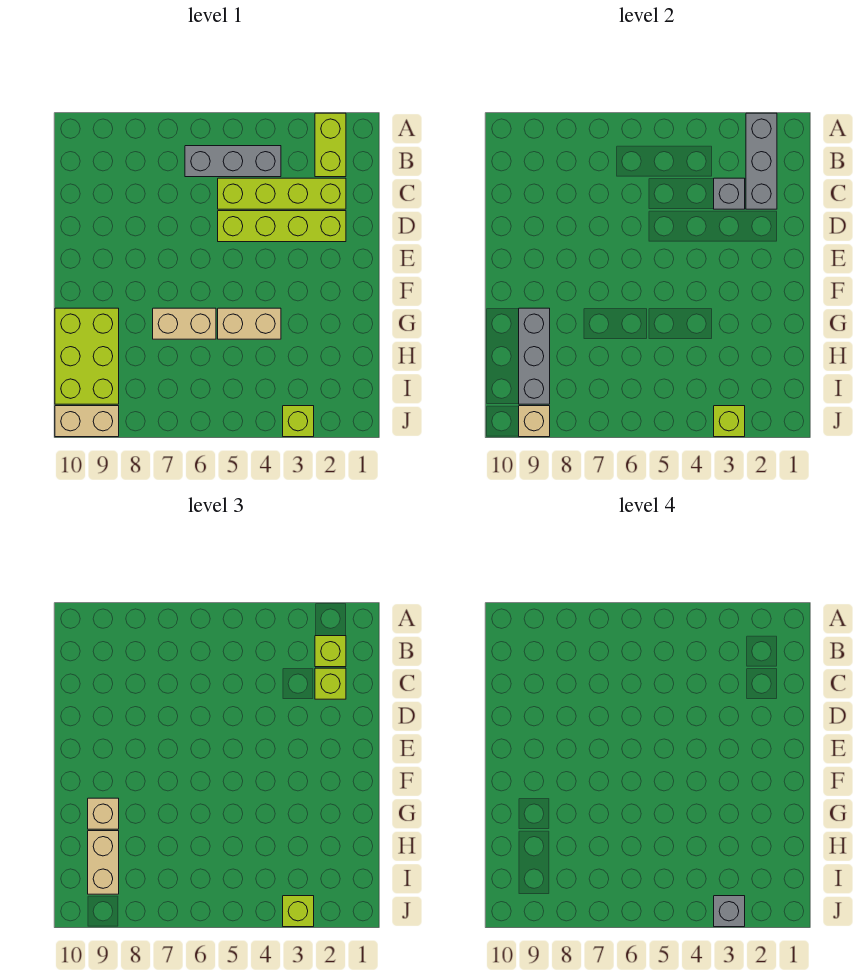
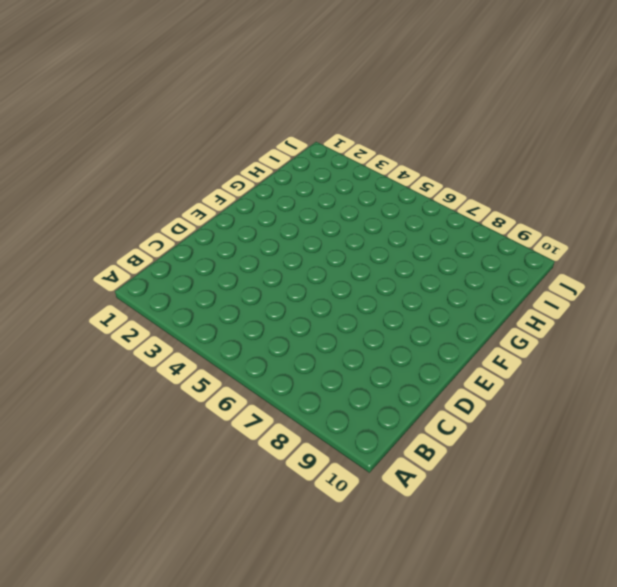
none -> lime brick A2:B2 level 1
none -> grey brick B4:B6 level 1
none -> lime brick C2:C5 level 1

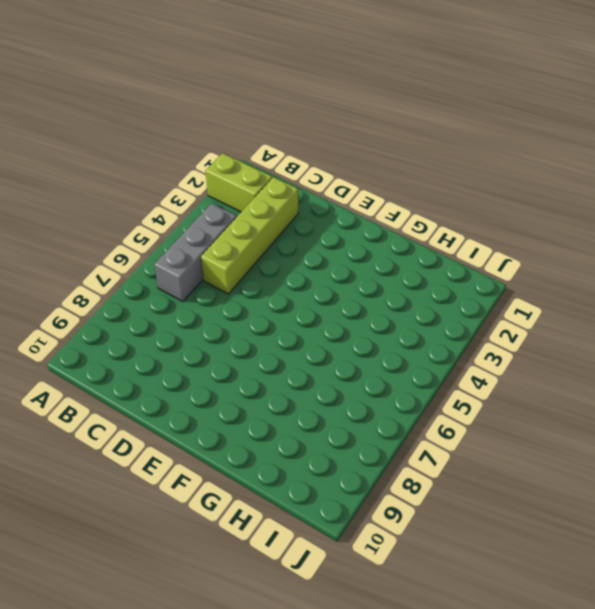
none -> lime brick D2:D5 level 1
none -> tan brick G4:G5 level 1
none -> tan brick G6:G7 level 1

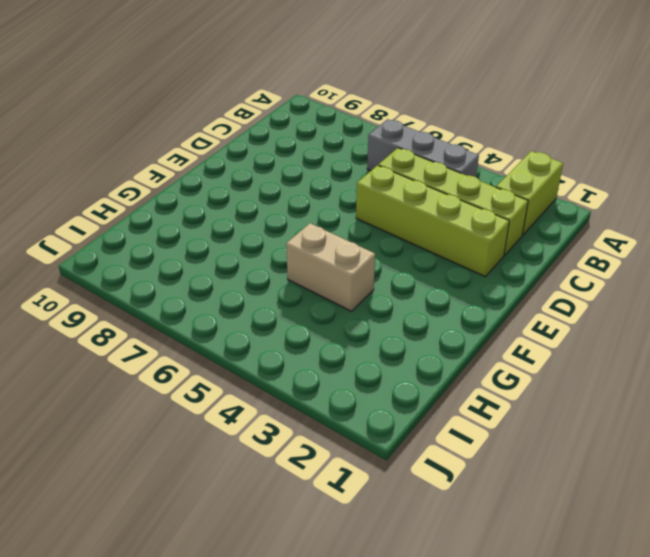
none -> tan brick G6:G7 level 1
none -> lime brick G9:I10 level 1
none -> lime brick J3 level 1

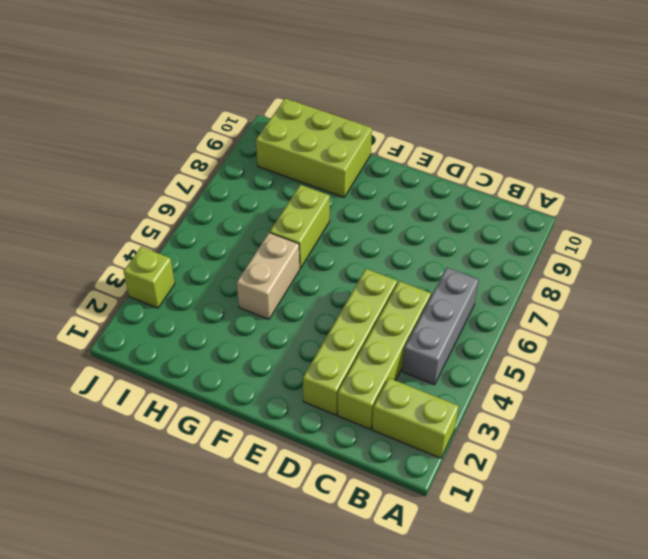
lime brick G6:G7 level 1 -> tan brick G6:G7 level 1
none -> tan brick J9:J10 level 1
none -> grey brick A2:C2 level 2
none -> grey brick C3 level 2

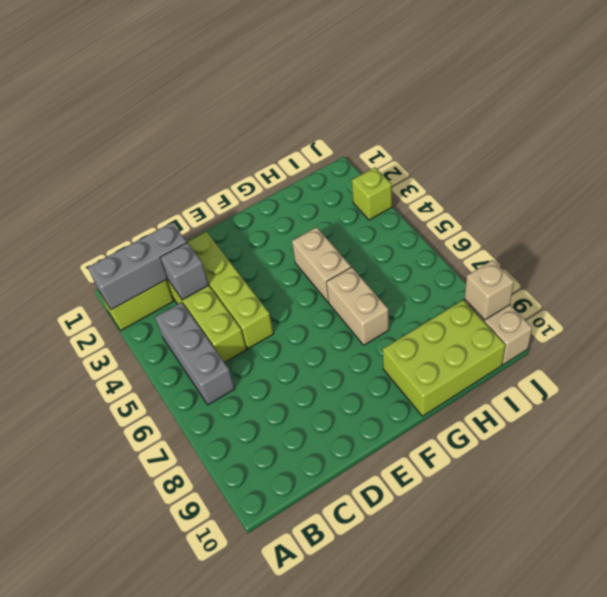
none -> grey brick G9:I9 level 2
none -> lime brick J3 level 2
none -> lime brick B2 level 3

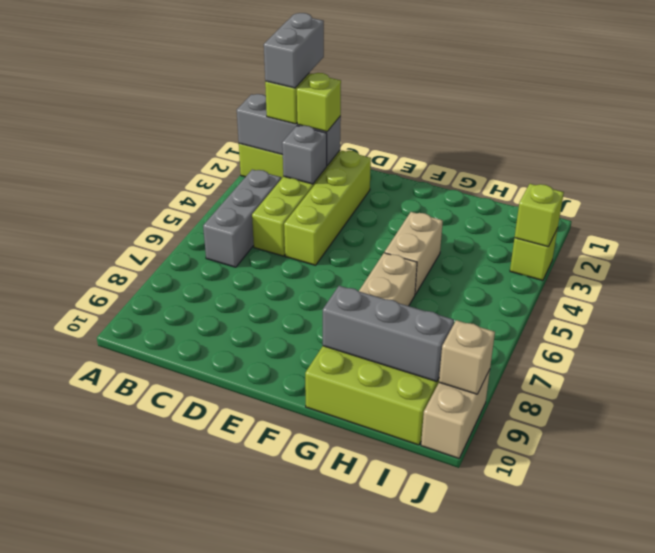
grey brick B1:B2 level 4 -> none
none -> tan brick G9 level 3
none -> tan brick H9:I9 level 3
none -> lime brick J3 level 3

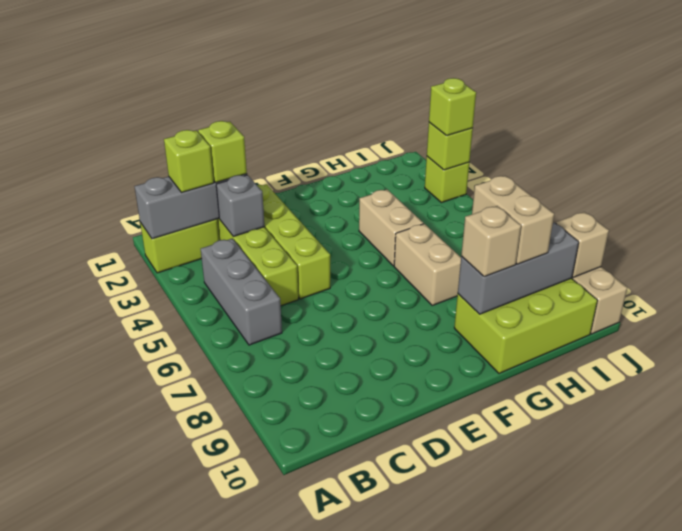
tan brick H8:H9 level 3 -> tan brick H9:I9 level 3
none -> grey brick J3 level 4

